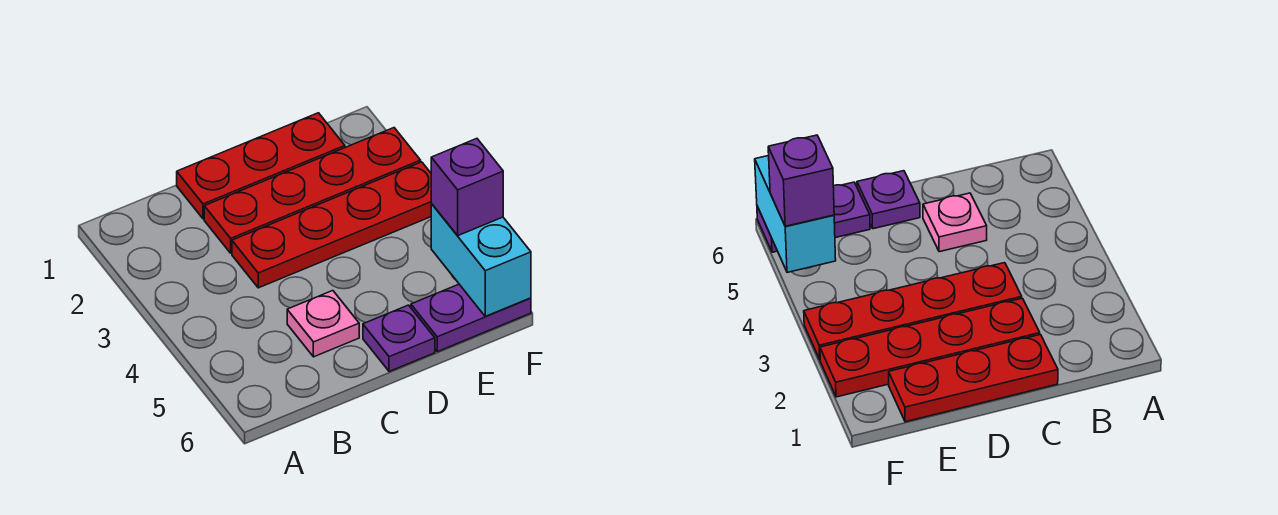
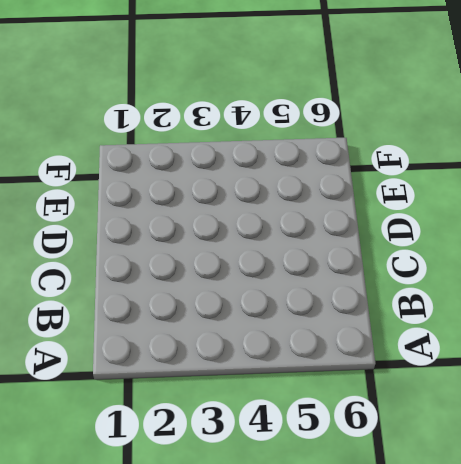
none -> red plate C1:E1 level 1
none -> red plate C2:F2 level 1

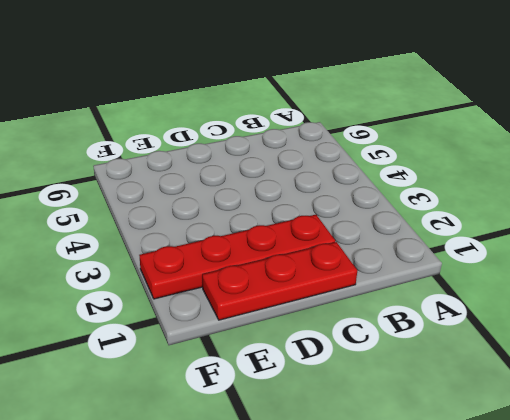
none -> red plate C3:F3 level 1
none -> pink plate C5 level 1

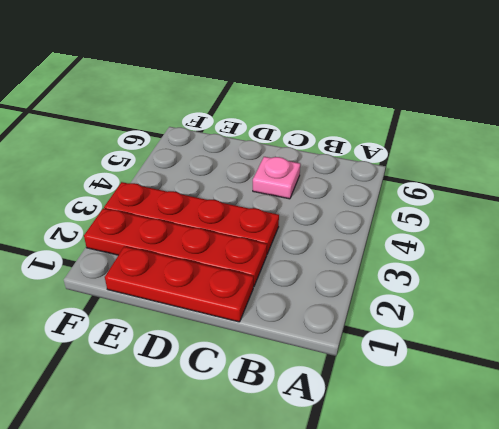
none -> purple plate D6 level 1
none -> purple plate E6:F6 level 1

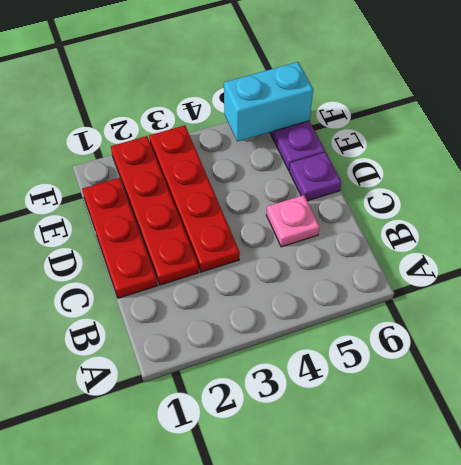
none -> purple brick F5 level 3

